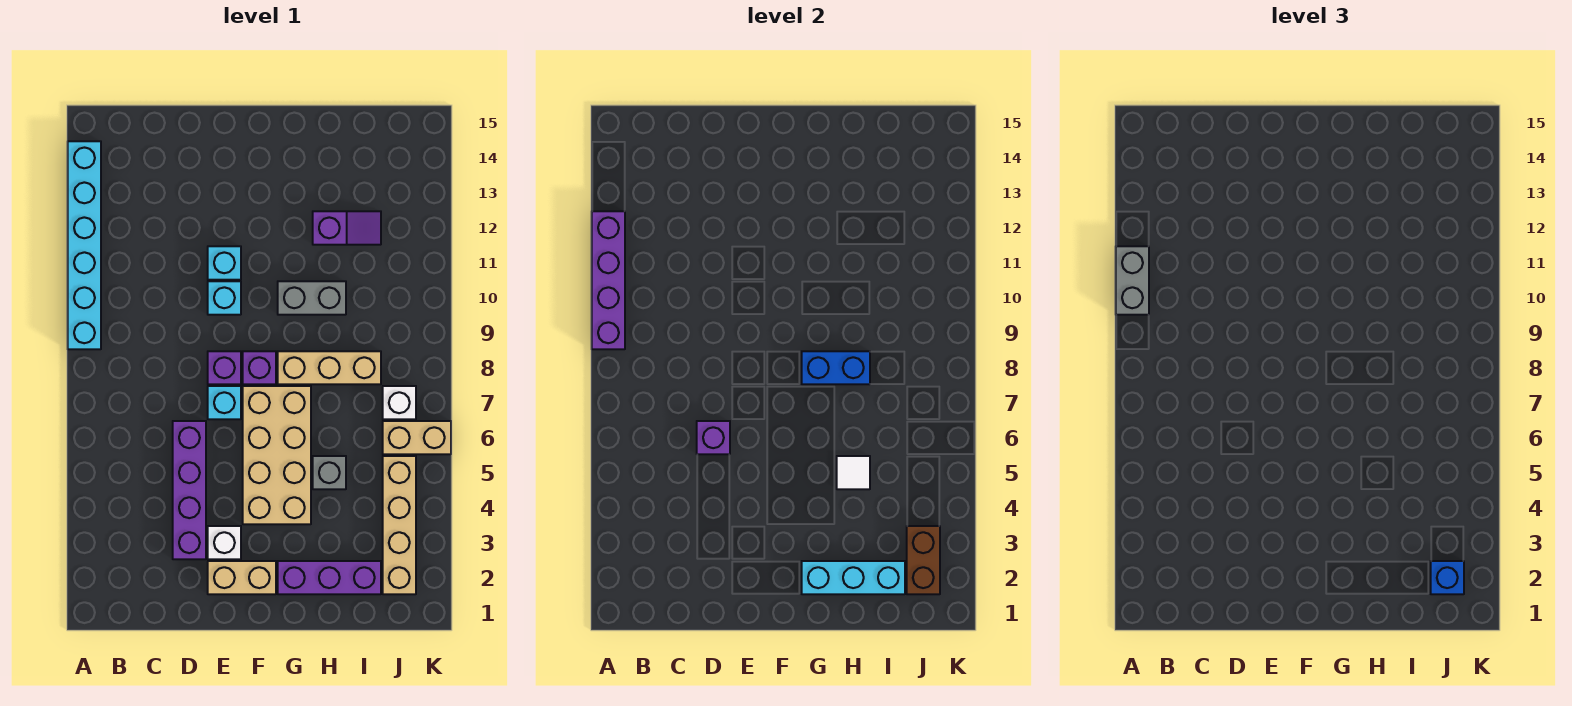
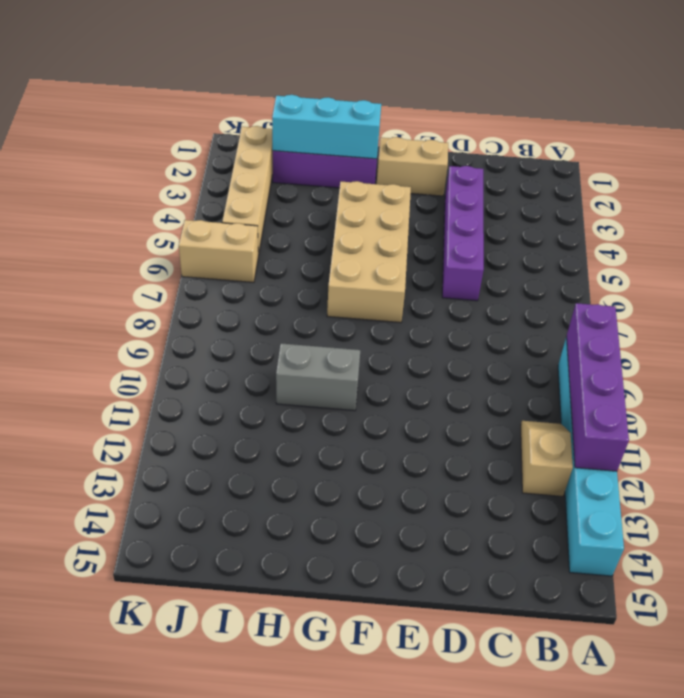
tan slope B11:B12 level 1 top 12 -> none
none -> white brick E3 level 1
none -> cyan brick E7 level 1
none -> purple brick E8 level 1

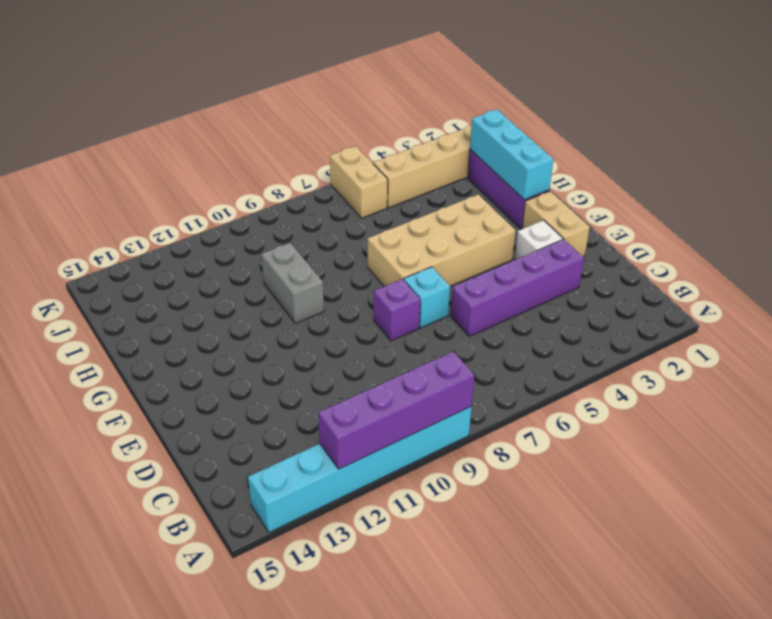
none -> cyan brick E10 level 1
none -> cyan brick E11 level 1
none -> purple brick F8 level 1

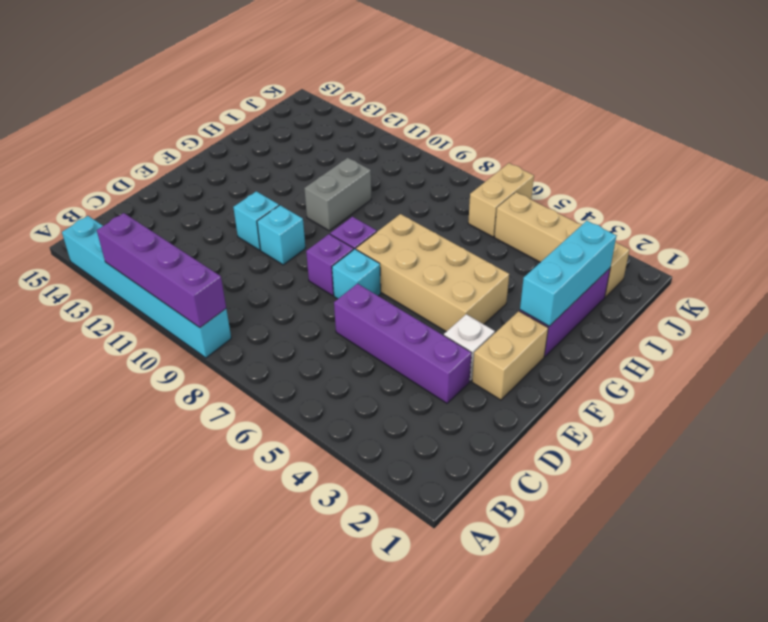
none -> tan brick G8:I8 level 1
none -> grey brick H5 level 1
none -> purple slope H12:I12 level 1 top H

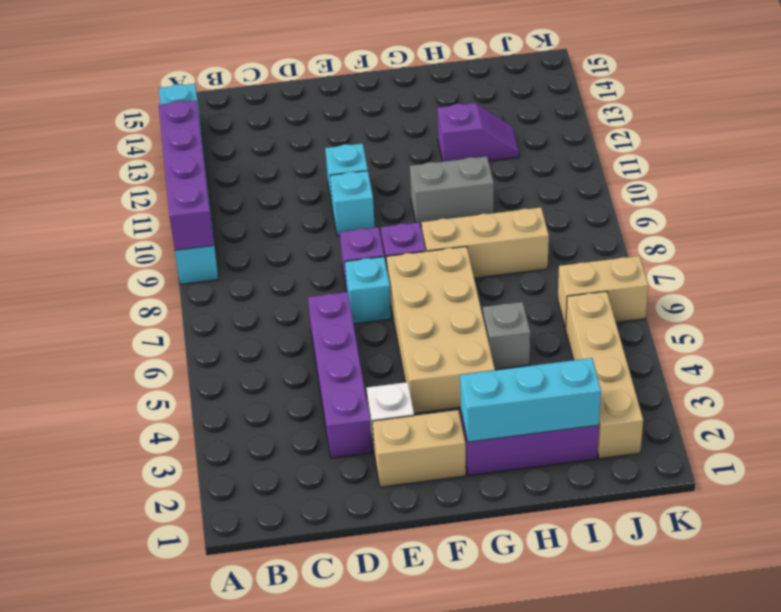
none -> white brick J7 level 1
none -> purple brick D6 level 2
none -> blue brick G8:H8 level 2

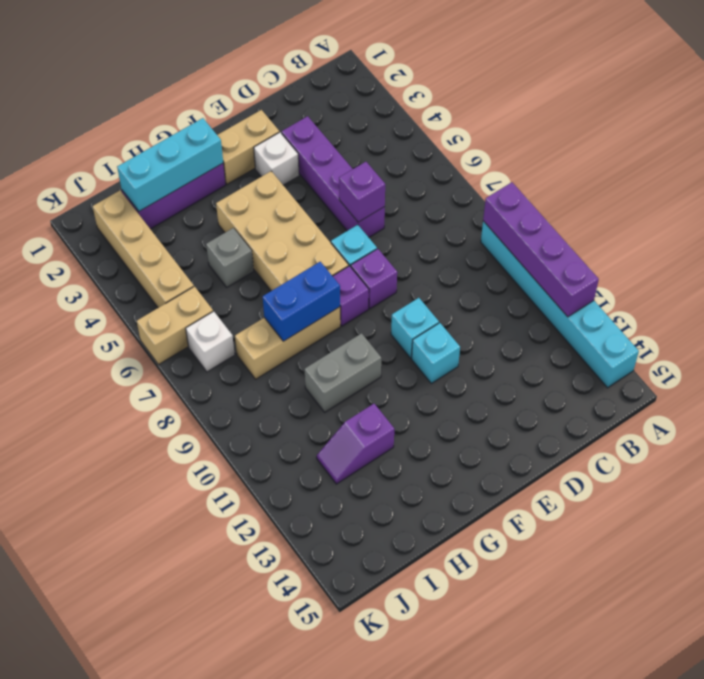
none -> white tile H5 level 2
none -> brown brick J2:J3 level 2
none -> grey brick A10:A11 level 3

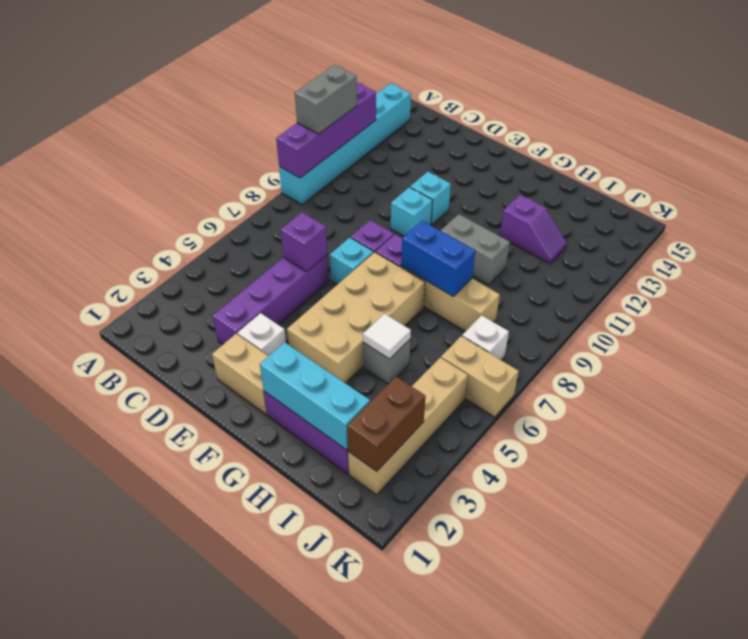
none -> blue brick J2 level 3

